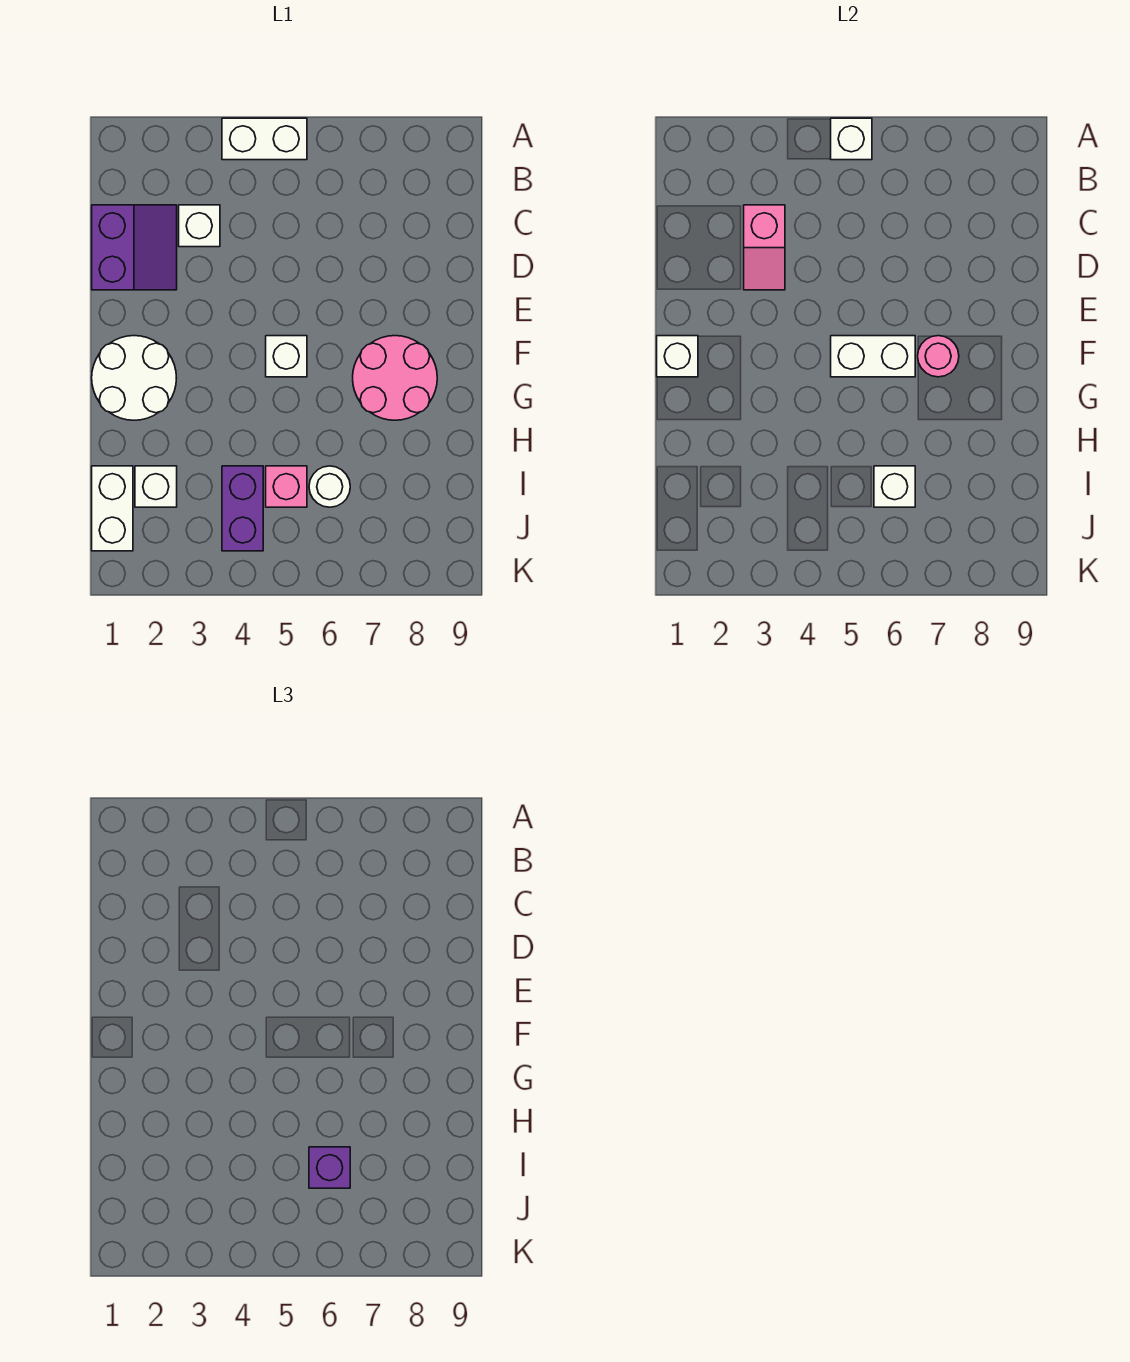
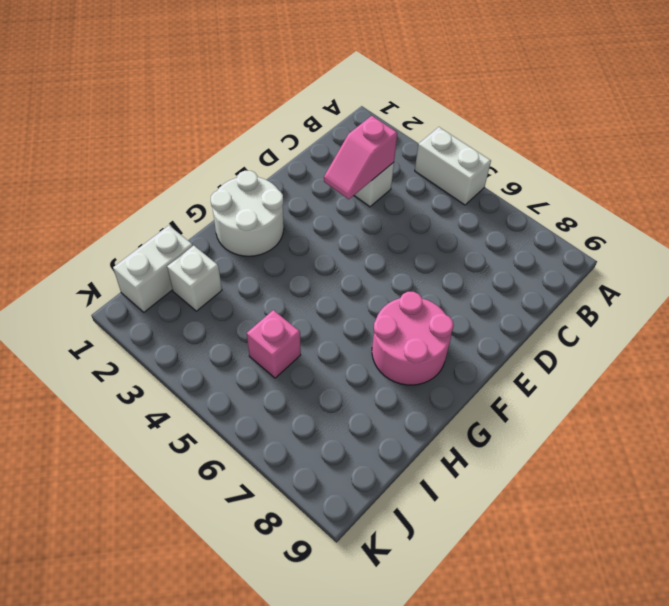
none -> purple slope C1:D2 level 1 top 1
none -> white brick F5 level 1
none -> purple brick I4:J4 level 1

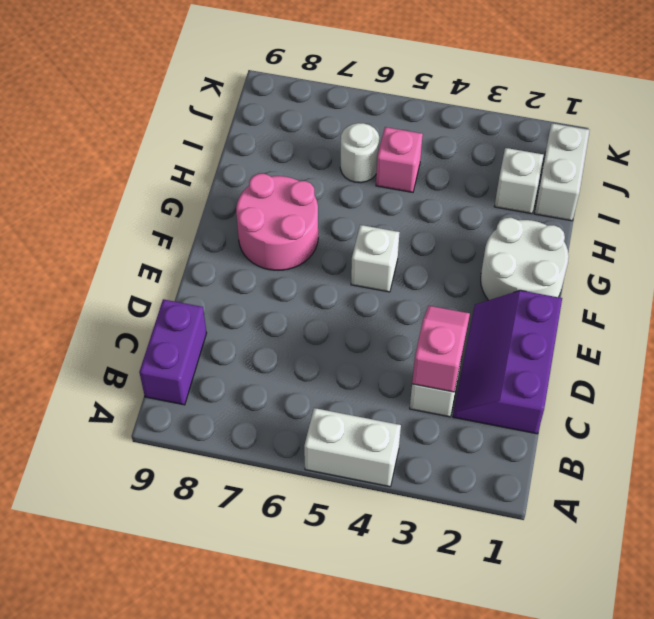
purple brick B9:C9 level 1 -> purple brick I4:J4 level 1
purple slope C1:E2 level 1 top 1 -> purple slope C1:D2 level 1 top 1
none -> white brick A5 level 2
none -> white brick F1 level 2
none -> white brick F5:F6 level 2

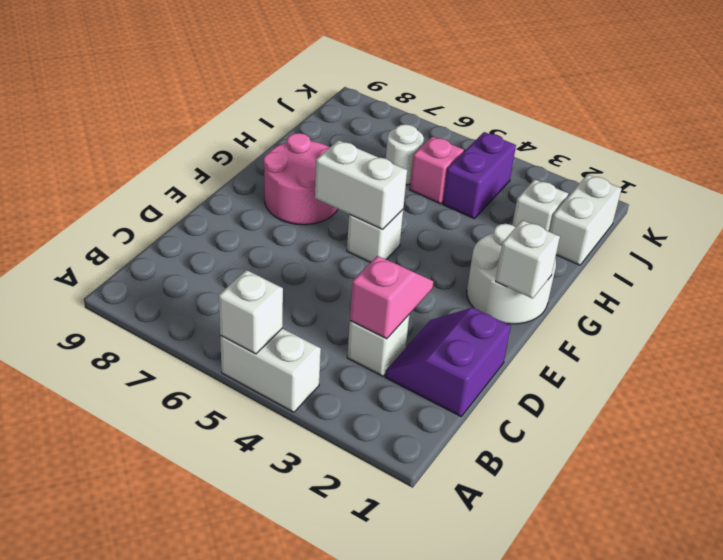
none -> pink round brick F7 level 2
none -> white brick I6 level 2
none -> purple brick I6 level 3

